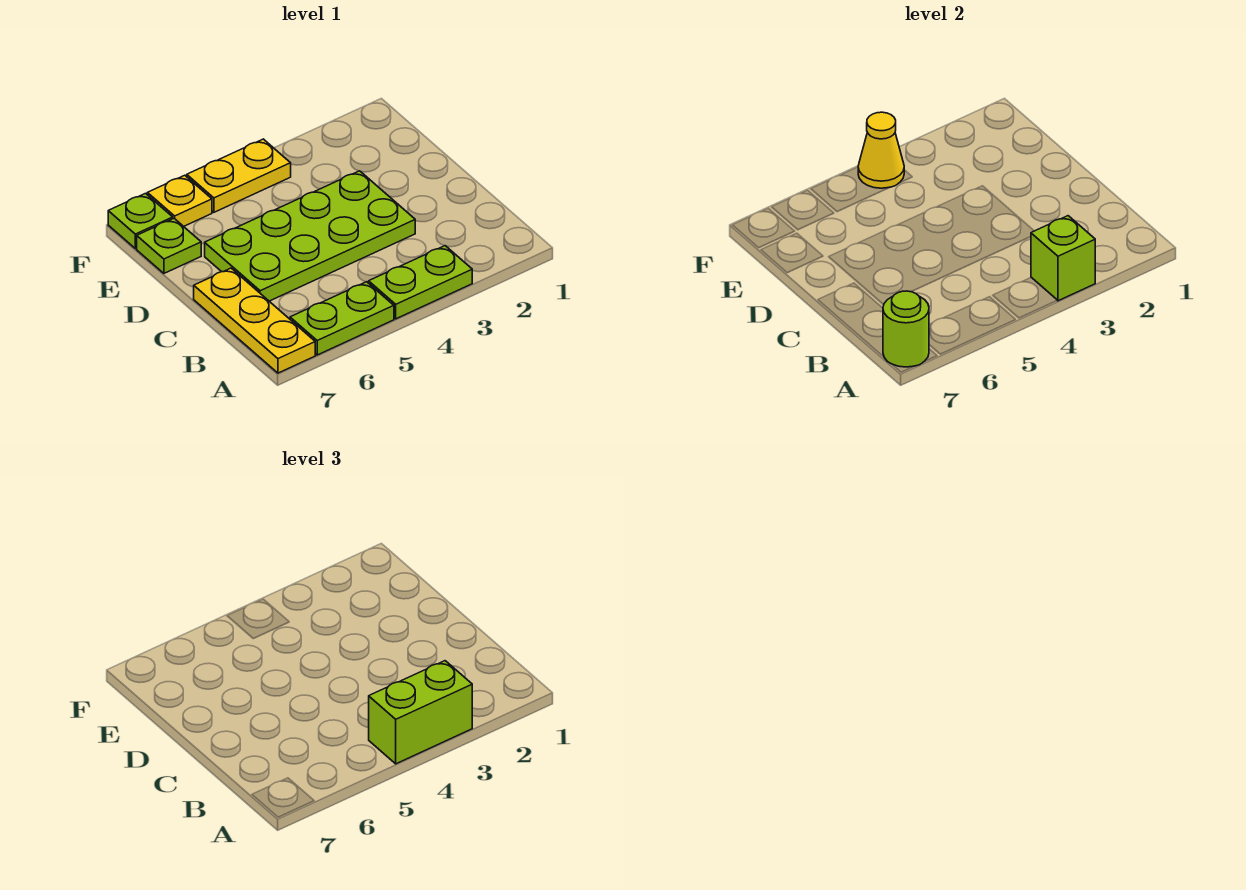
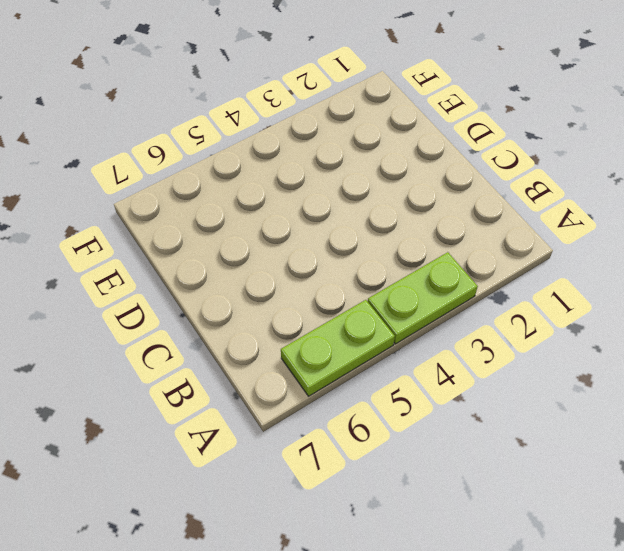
none -> yellow plate A7:C7 level 1
none -> lime plate C3:D6 level 1
none -> lime plate E7 level 1

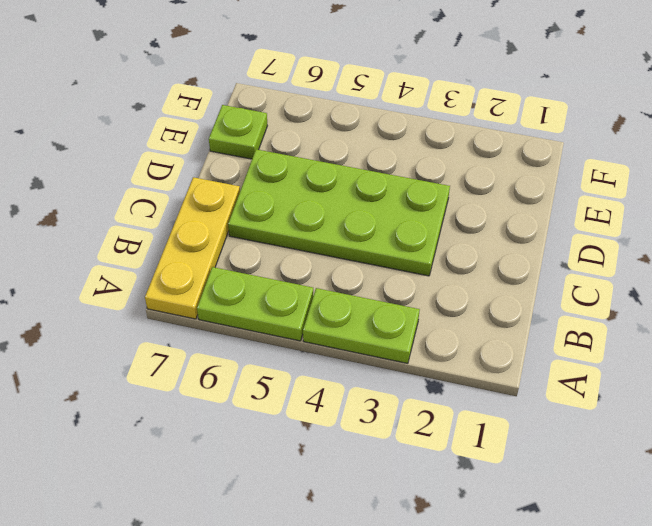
none -> yellow plate F4:F5 level 1
none -> yellow plate F6 level 1
none -> lime plate F7 level 1

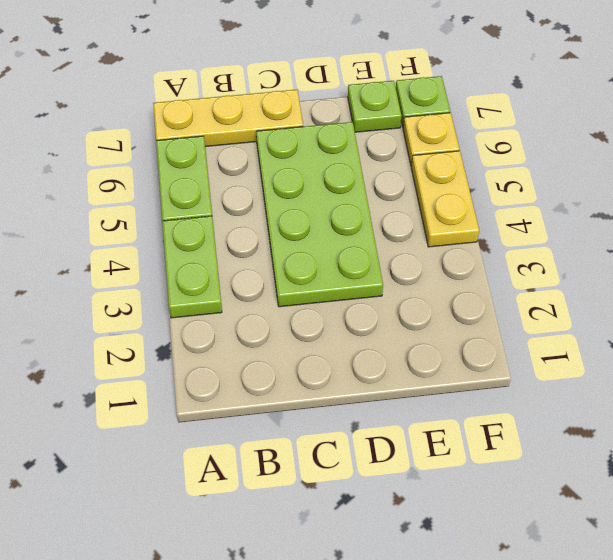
none -> lime brick A3 level 2
none -> lime round brick A7 level 2
none -> yellow cone F4 level 2

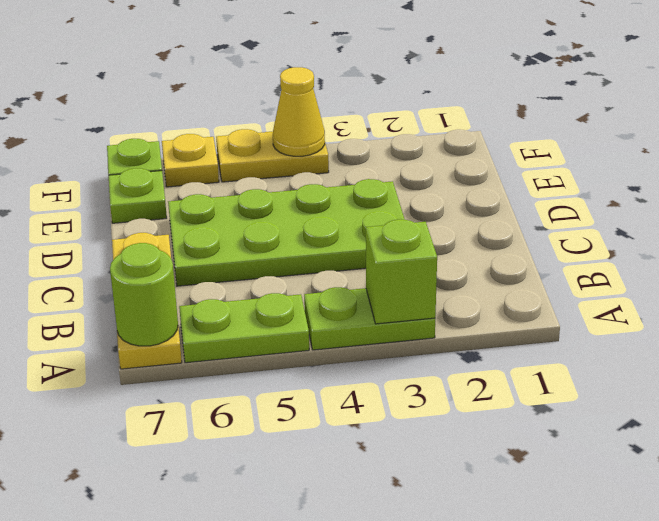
none -> lime brick A3:A4 level 3

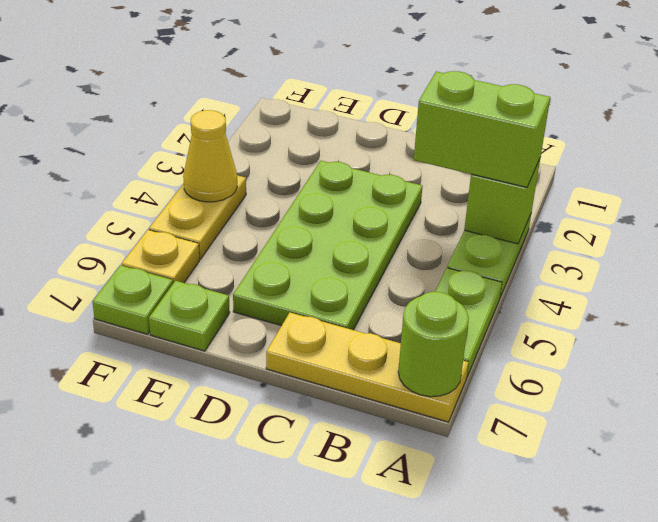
lime brick A3:B3 level 3 -> lime brick A3:A4 level 3

